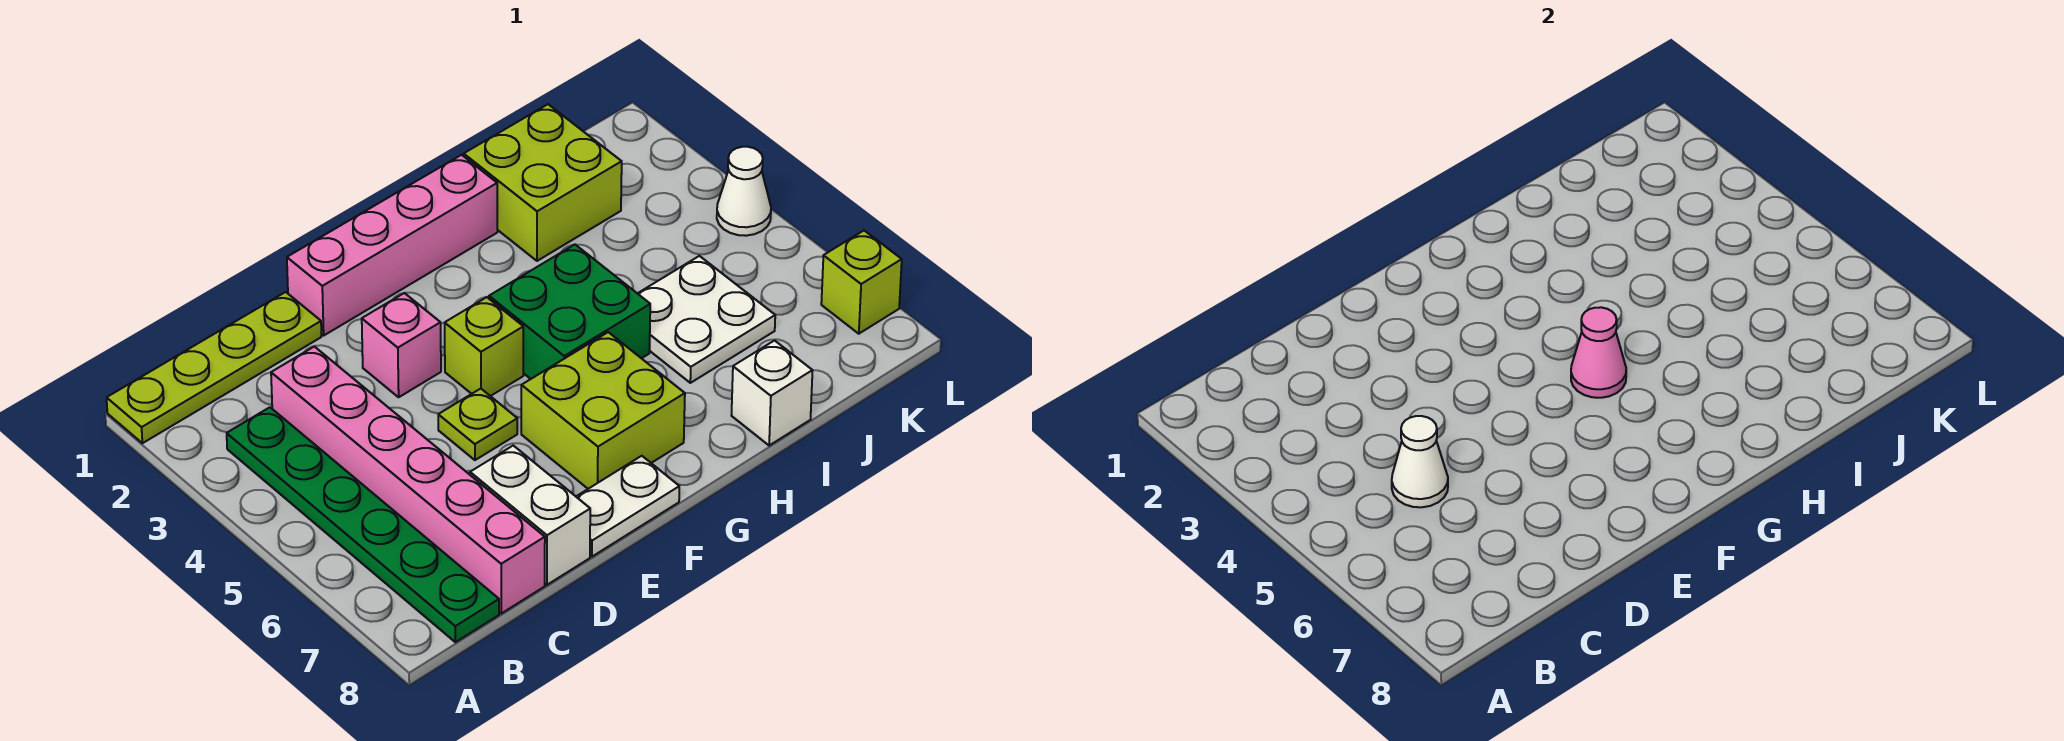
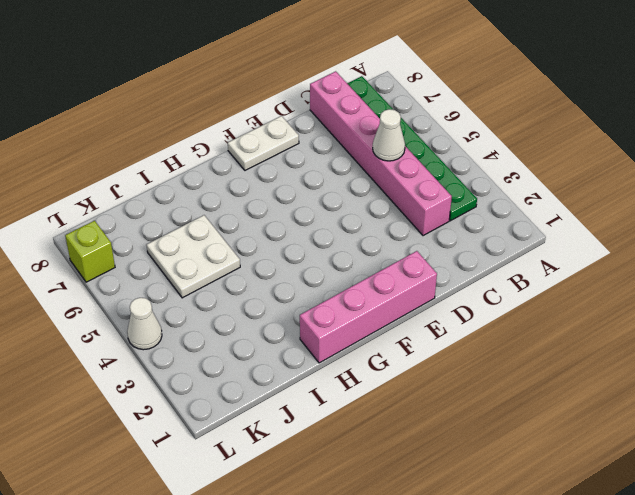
none -> lime plate A1:D1 level 1
none -> white brick D7:D8 level 1
none -> pink brick E3 level 1

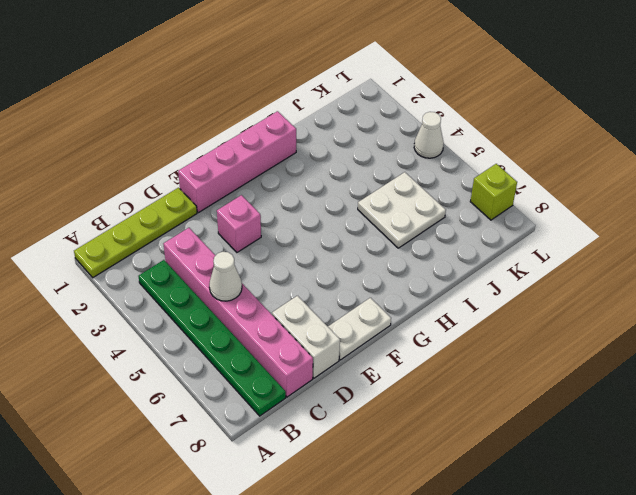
none -> lime plate E5 level 1
none -> lime brick F4 level 1
none -> lime brick F6:G7 level 1

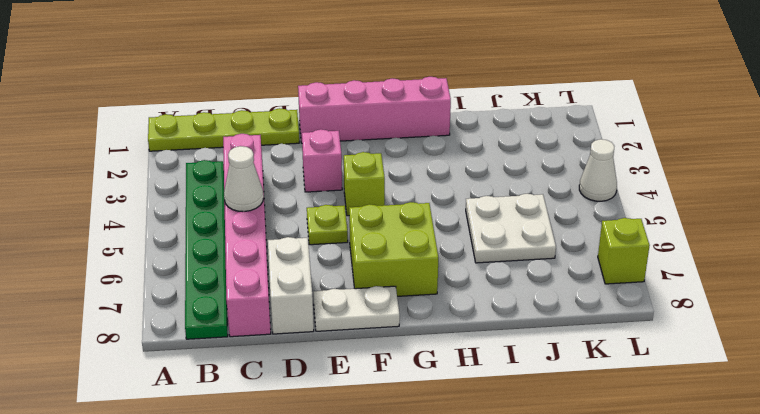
none -> green brick G4:H5 level 1
none -> lime brick I1:J2 level 1
none -> white brick I8 level 1

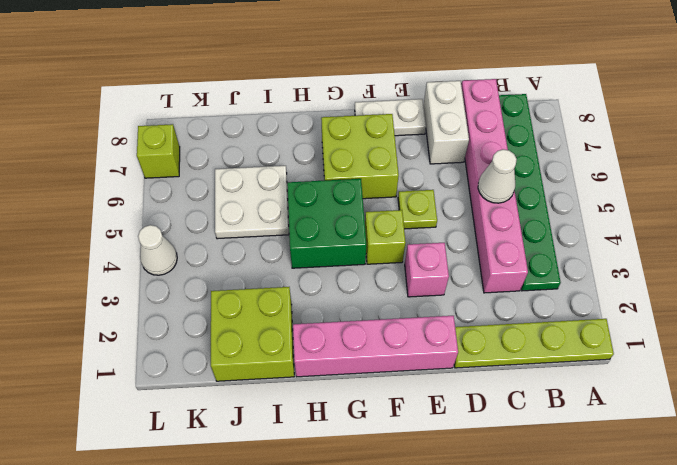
none -> white brick I8 level 1
none -> pink cone G5 level 2

